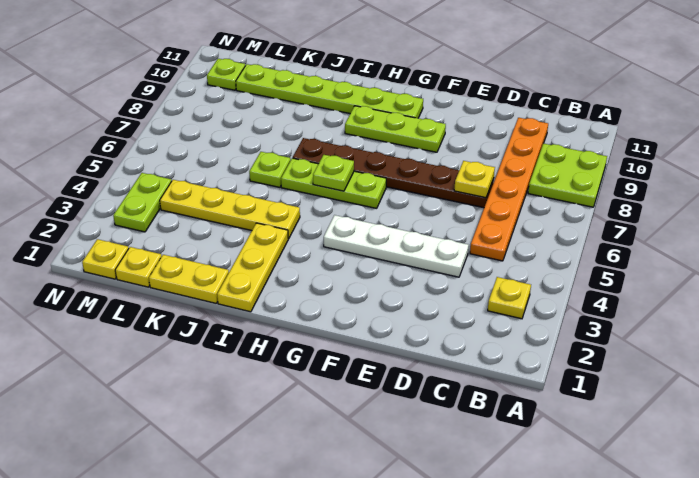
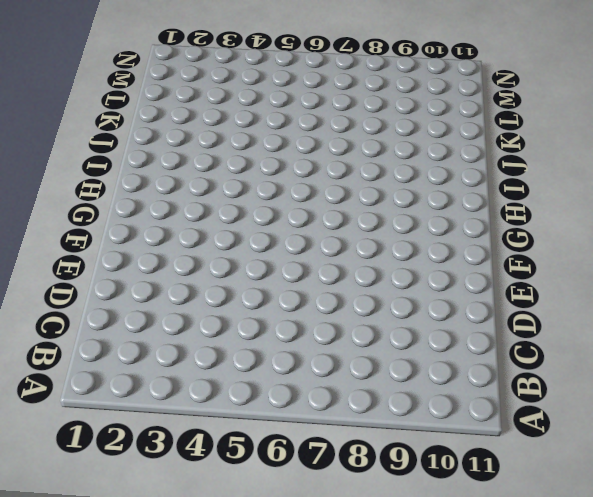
none -> lime plate A8:B9 level 1
none -> yellow plate B3 level 1
none -> orange plate C5:C10 level 1

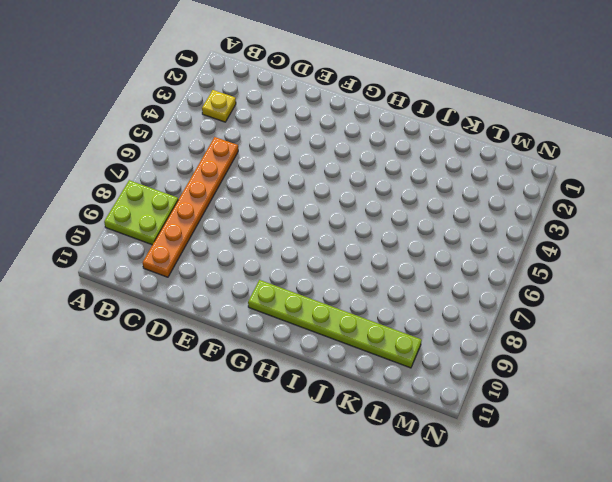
none -> white plate D4:G4 level 1
none -> brown plate D7:I7 level 1
none -> lime plate F9:H9 level 1

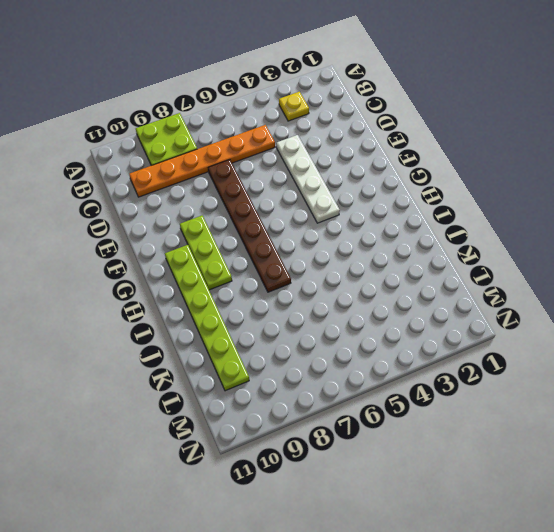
none -> lime plate G6:I6 level 1
none -> yellow plate I1:I3 level 1
none -> yellow plate I4:L4 level 1

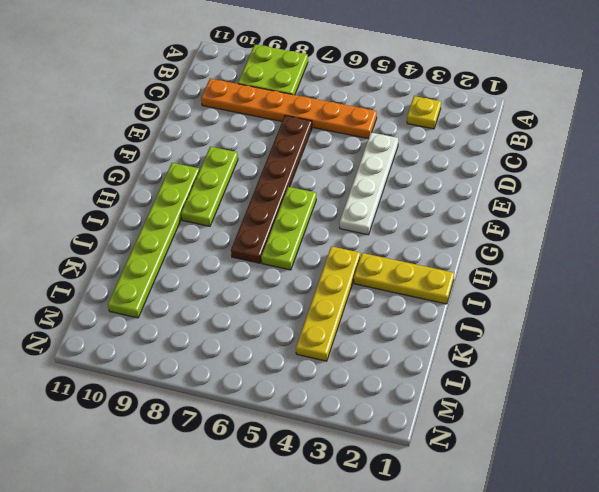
none -> yellow plate J1:K1 level 1
none -> lime plate J6 level 1
none -> yellow plate L1 level 1

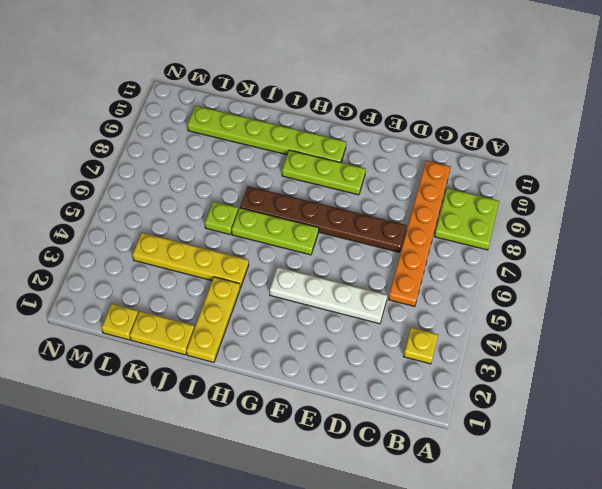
none -> yellow plate M1 level 1
none -> lime plate M3:M4 level 1
none -> lime plate M10 level 1

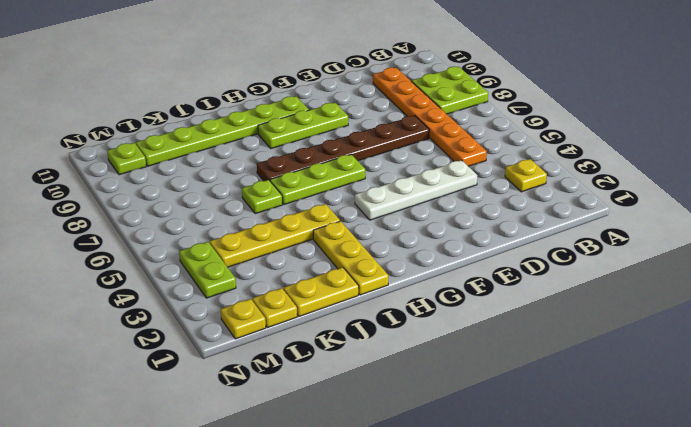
none -> yellow plate D7 level 2
none -> lime plate H6 level 2

